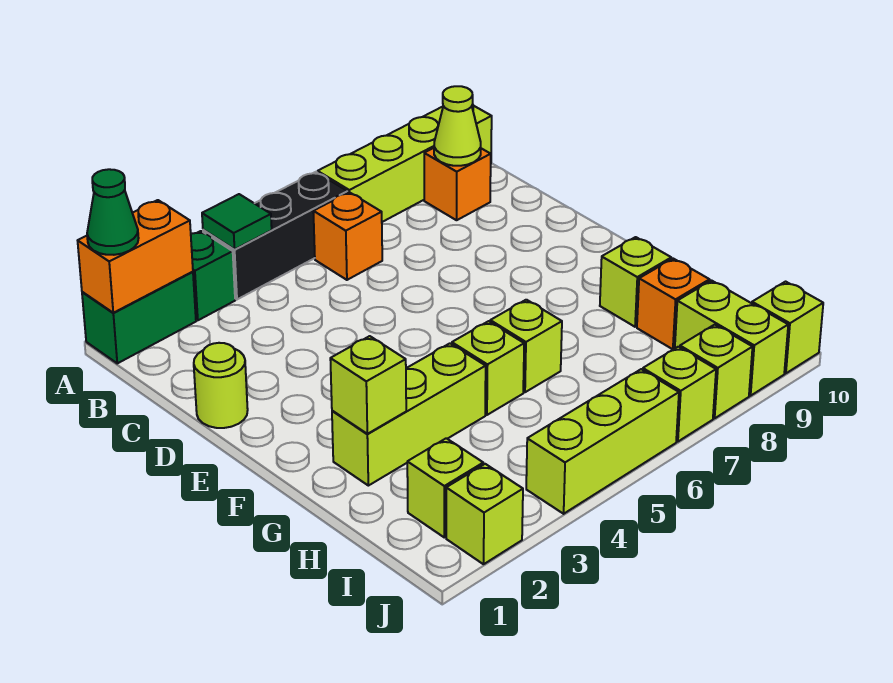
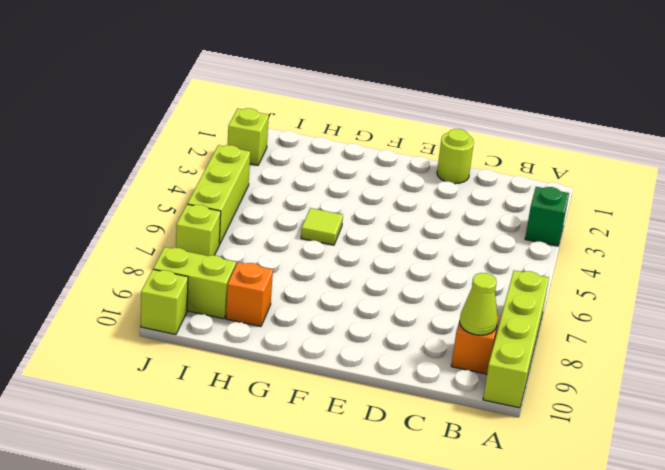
lime tile G5 level 1 -> lime brick G5 level 1
none -> green brick A1:A2 level 1
none -> black brick A4:A6 level 1
none -> orange brick B6 level 1

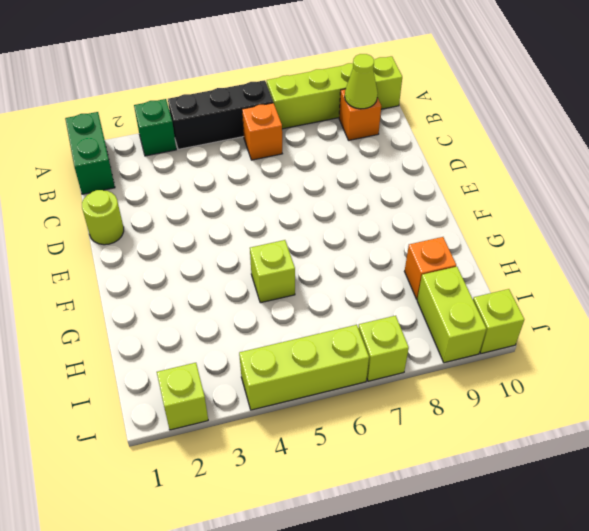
green brick A1:B1 level 1 -> green brick A1:A2 level 1
none -> lime brick G2:G4 level 1
none -> lime brick G6 level 1
none -> lime brick G9 level 1

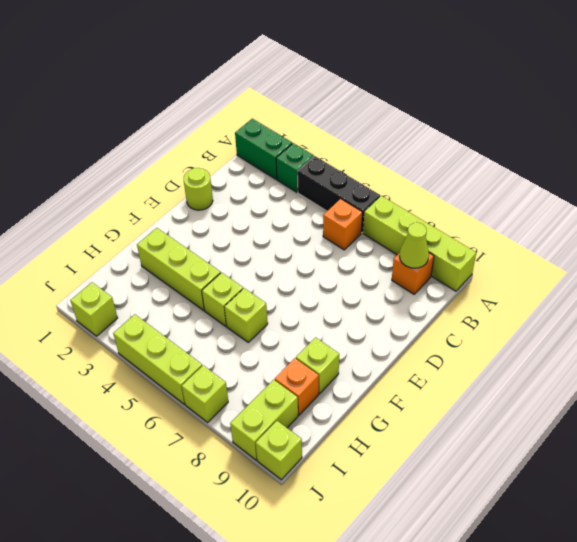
none -> lime brick I2 level 1
none -> lime brick J8 level 1
none -> orange brick A1:A2 level 2

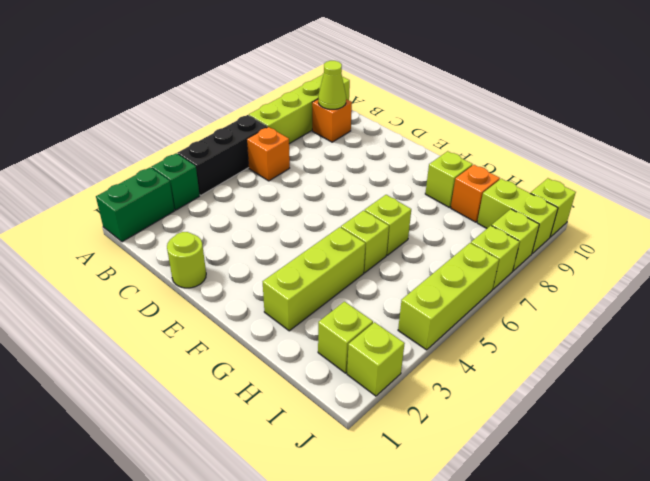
none -> orange brick A1:A2 level 2
none -> green tile A4 level 2
none -> lime brick G2 level 2

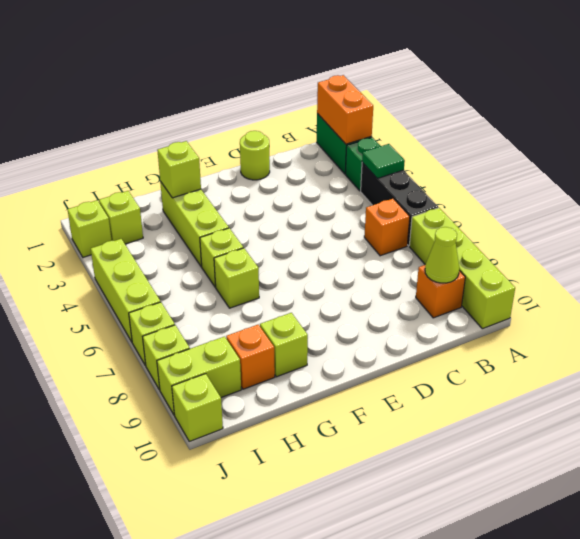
none -> green cone A1 level 3

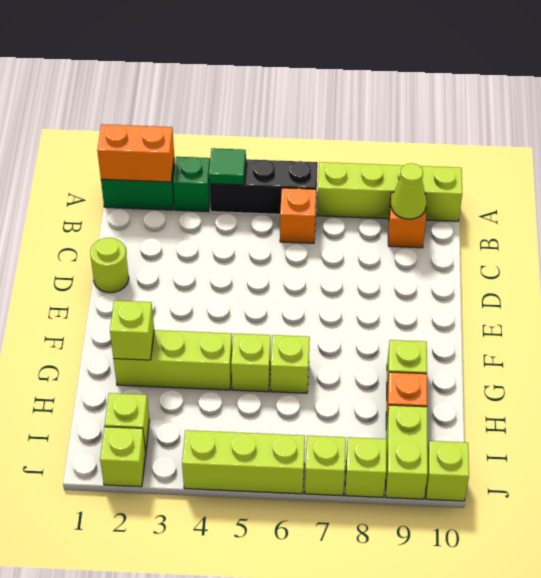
none -> green cone A1 level 3

